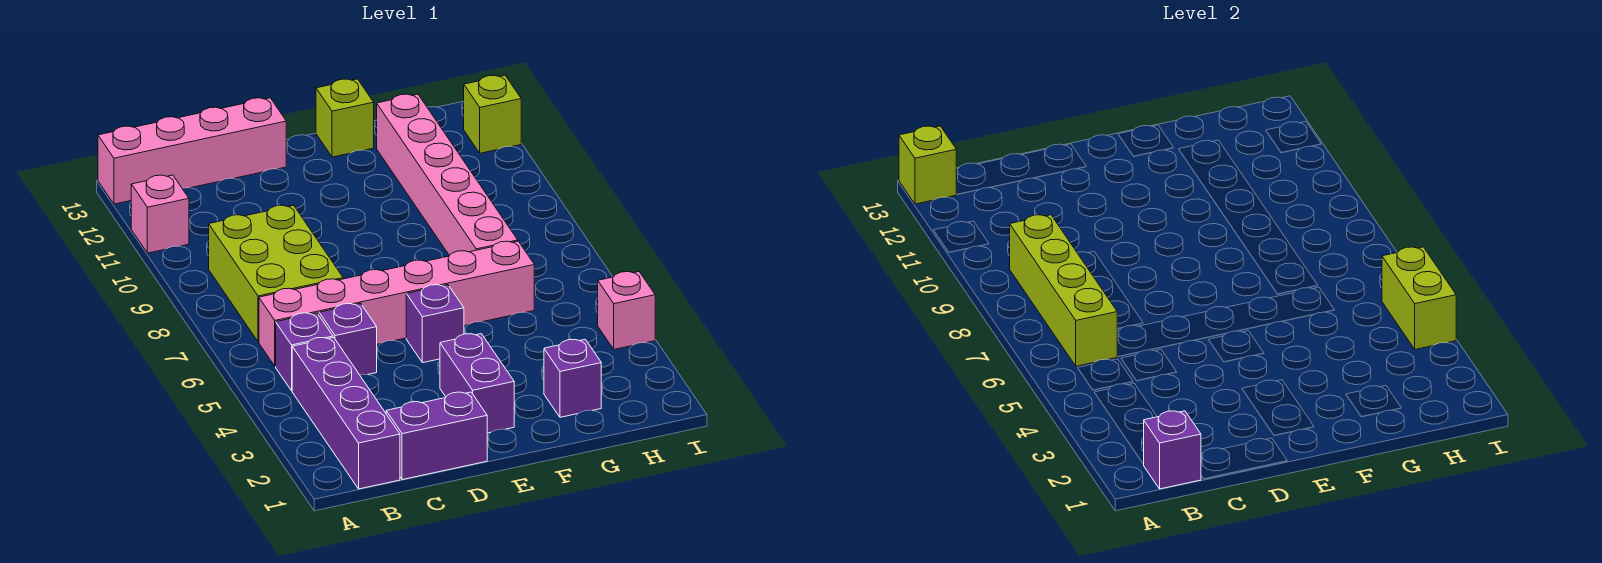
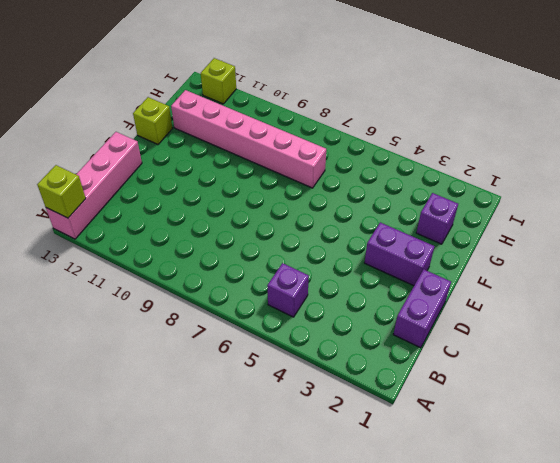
none -> pink brick A11 level 1
none -> purple brick B1:B4 level 1
none -> pink brick B6:G6 level 1

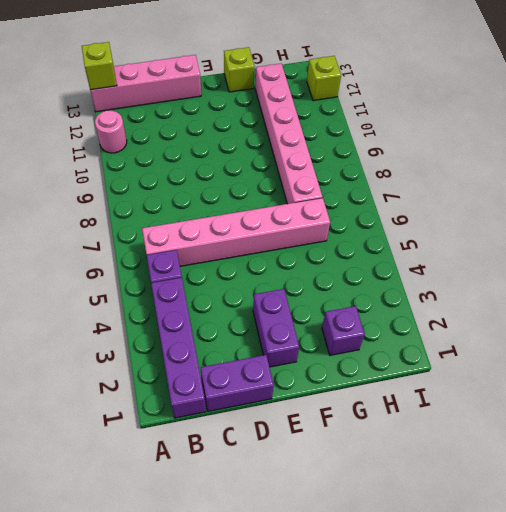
pink round brick A11 level 1 -> pink brick A11 level 1
none -> lime brick B7:C9 level 1
none -> purple brick C5 level 1
none -> purple brick E5 level 1

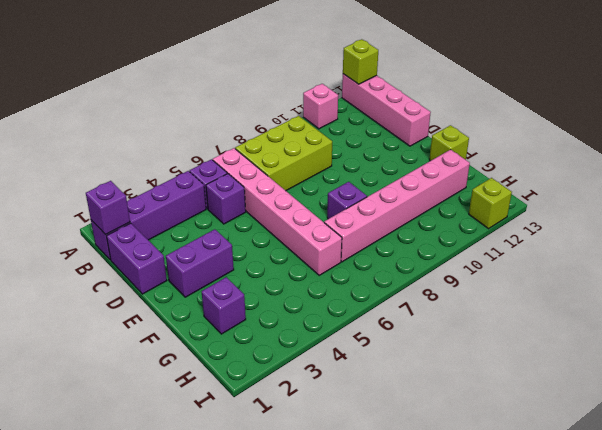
purple brick F8 level 1 -> purple brick E5 level 1
none -> pink brick I4 level 1
none -> lime brick B6:B9 level 2
none -> lime brick I4:I5 level 2

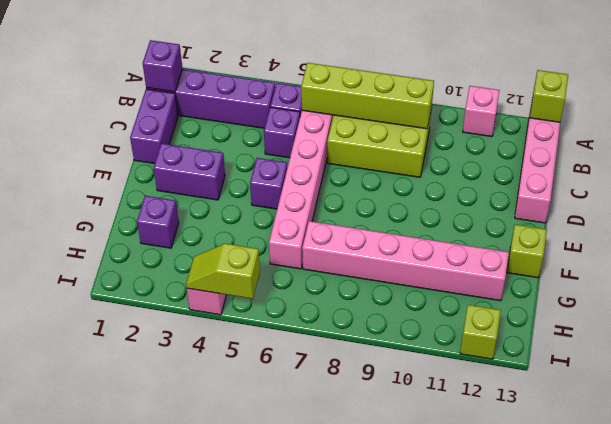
lime slope I4:I5 level 2 top 5 -> lime brick I4:I5 level 2

